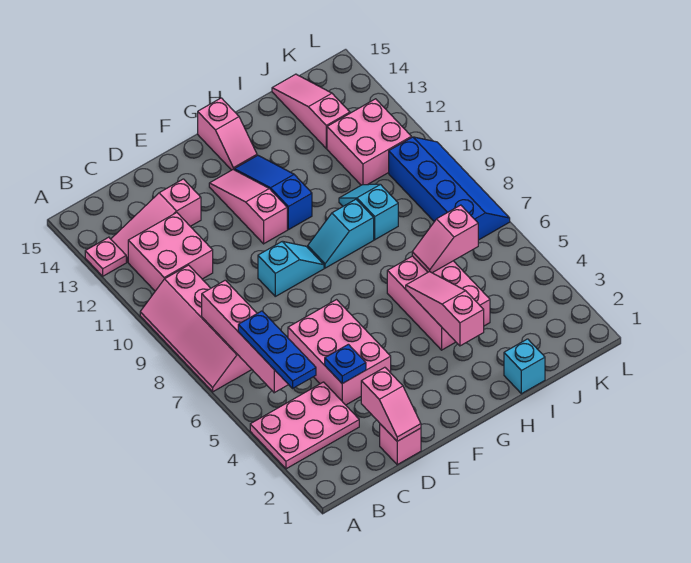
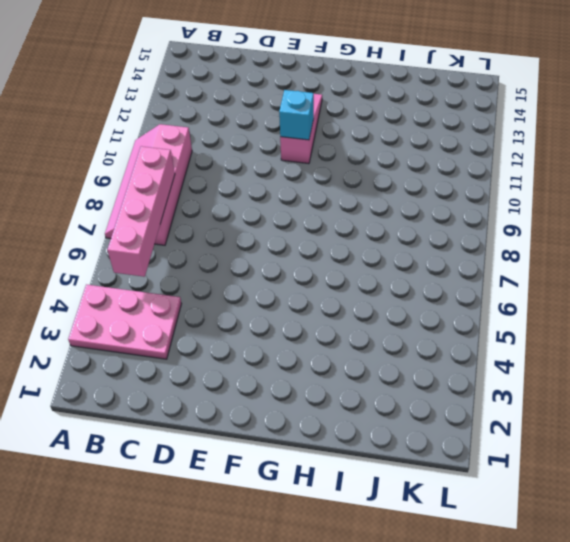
cyan brick F11 level 2 -> cyan brick I1 level 1
none -> pink plate A13 level 1
none -> pink brick B11:C12 level 1
none -> pink slope B13:D13 level 1 top D

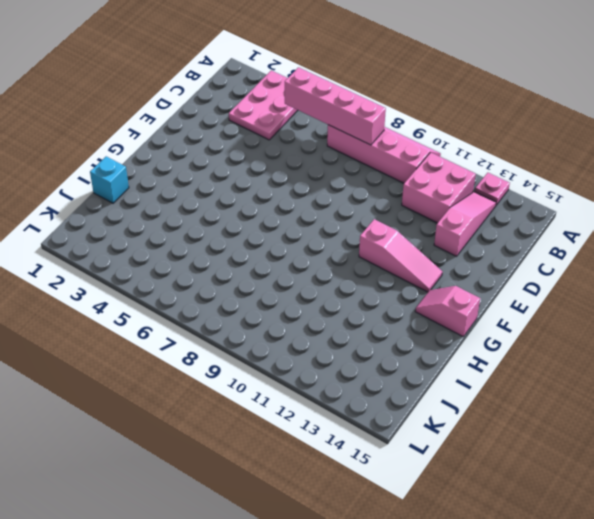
none -> pink brick D1 level 1
none -> pink brick D4:E6 level 1
none -> cyan slope E9:F9 level 1 top E

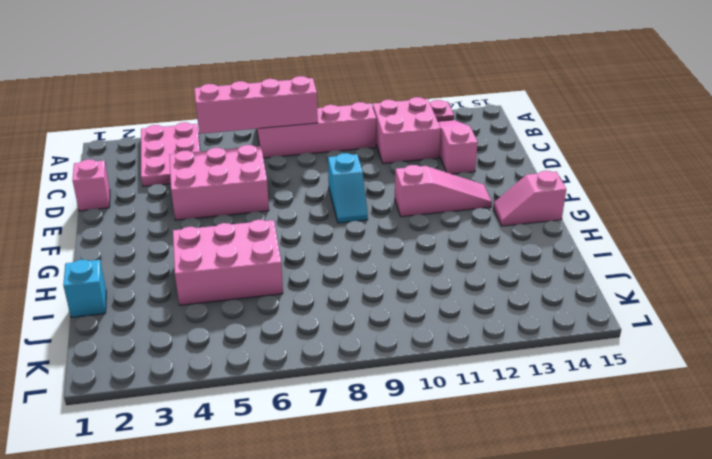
none -> cyan slope G9:H9 level 1 top H
none -> blue slope G11:G13 level 1 top 11
none -> cyan slope I9:I10 level 1 top 9

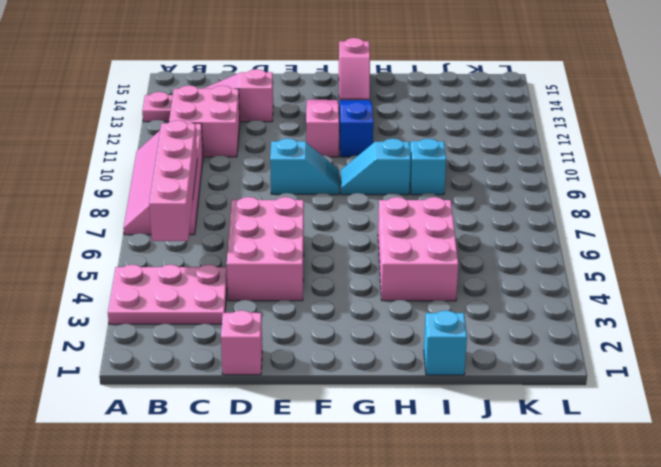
none -> pink brick J11:K12 level 1
none -> pink slope J13:J15 level 1 top 13
none -> blue slope K7:L10 level 1 top K

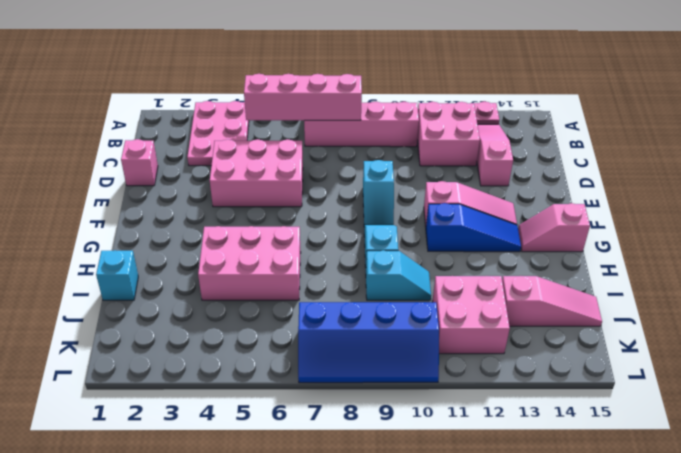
none -> pink slope D1:D2 level 2 top 2
none -> blue plate D4 level 2
none -> pink slope H3:H5 level 2 top 3

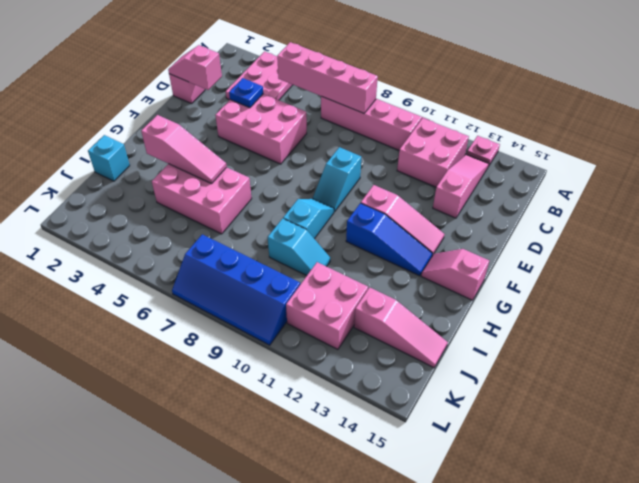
none -> pink slope I6:J6 level 2 top J
none -> blue plate B4:B6 level 3

